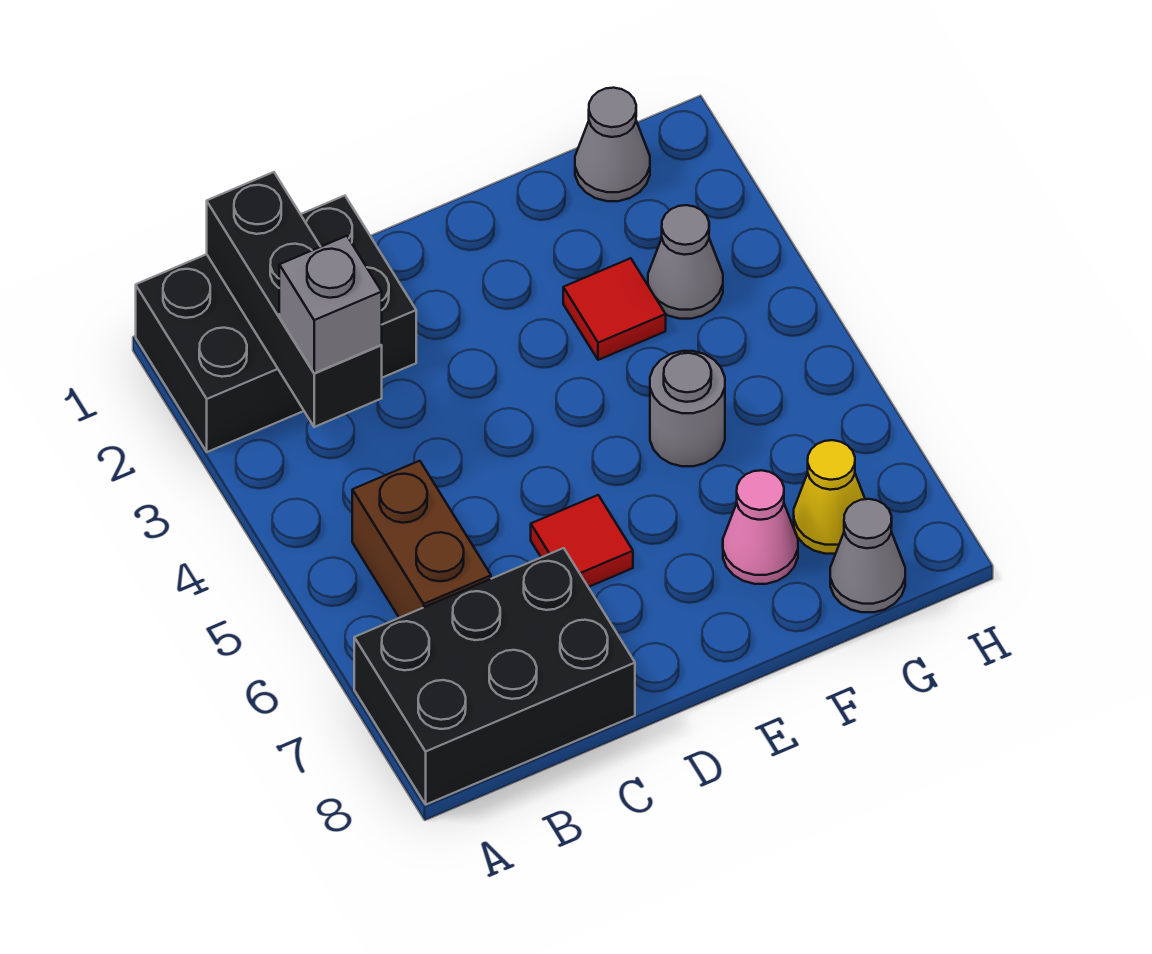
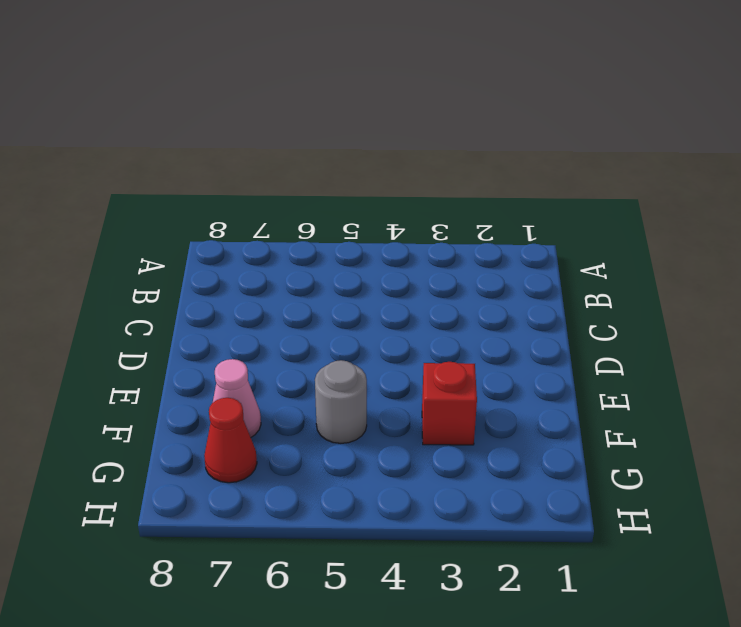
red brick F3 level 1 -> red tile F3 level 1
red cone G7 level 1 -> yellow cone G7 level 1
none -> black brick A1:C2 level 1
none -> black brick A7:C8 level 1
none -> brown brick B5:B6 level 1

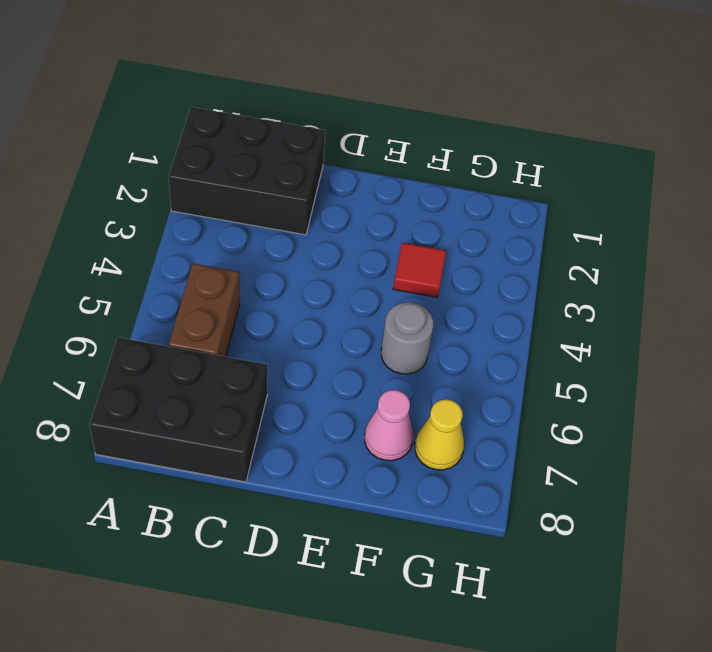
none -> red tile D6 level 1
none -> grey cone G1 level 1
none -> grey cone G3 level 1

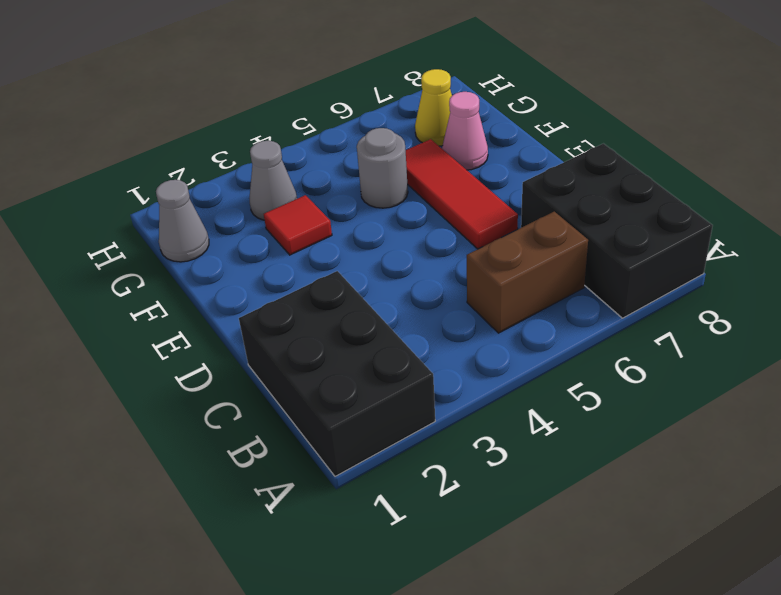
red tile D6:F6 level 1 -> red tile D6 level 1
none -> grey cone G8 level 1
none -> black brick B1:B3 level 2
none -> grey brick B3 level 3

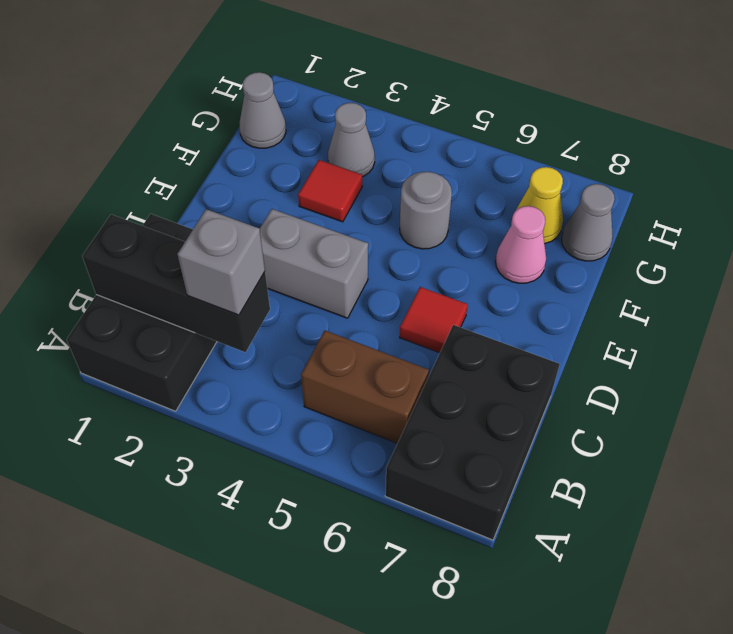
grey brick D3:D4 level 1 -> none

